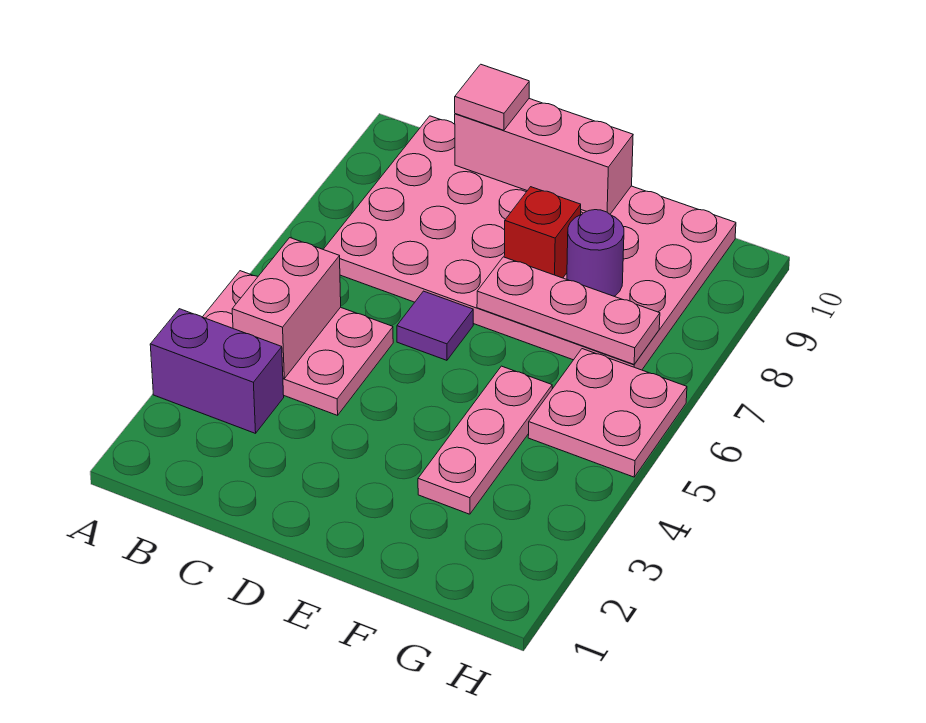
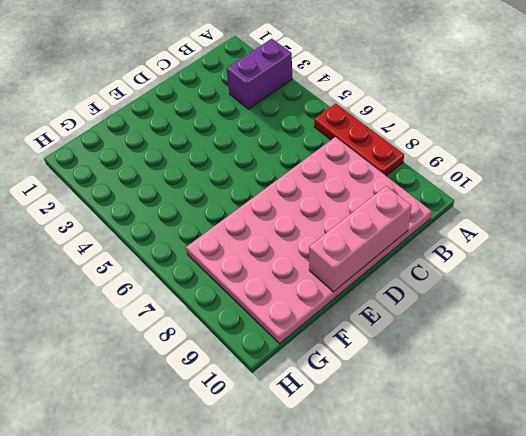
red plate A6:A8 level 1 -> none
none -> pink plate A4:C5 level 1
none -> purple tile D6 level 1
none -> pink plate F3:F5 level 1

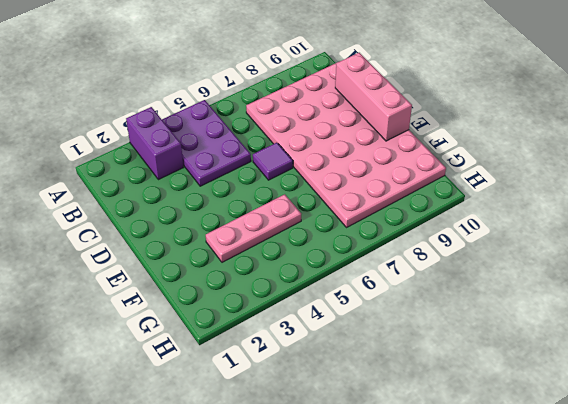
purple plate A4:C5 level 1 -> pink plate A4:C5 level 1
none -> pink plate G5:H6 level 1
none -> pink brick B4:B5 level 2
none -> pink plate E7:G7 level 2

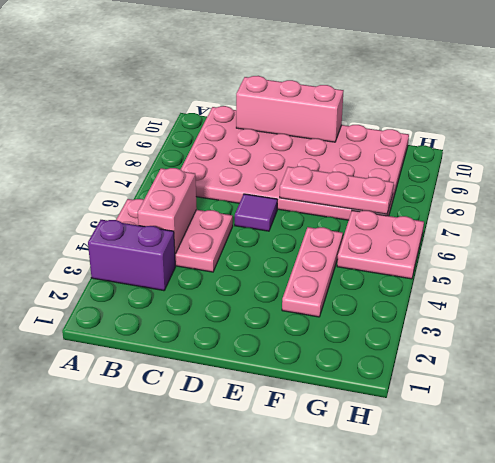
none -> red brick E8 level 2
none -> purple round brick F8 level 2
none -> pink tile C10 level 3

